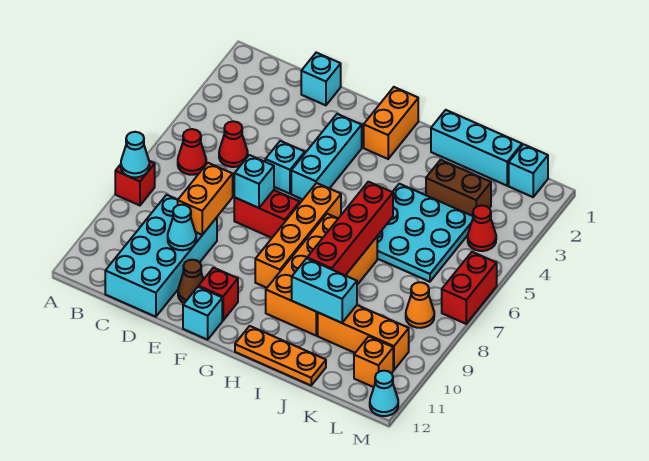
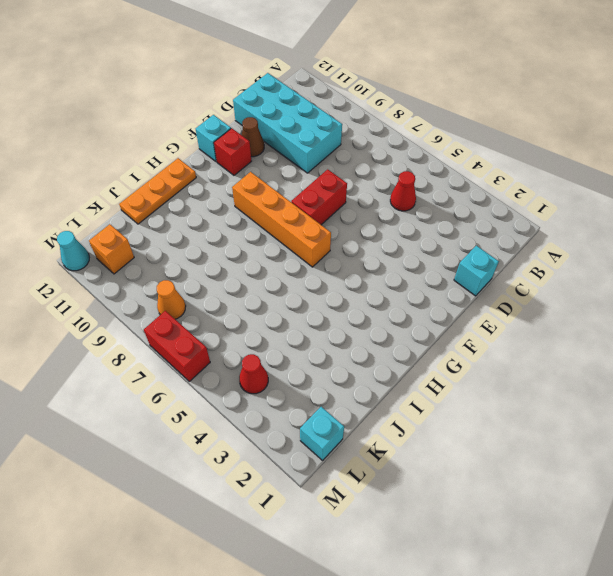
none -> red brick A8 level 1
none -> red cone B6 level 1
none -> cyan brick E5 level 1
none -> cyan brick F3:F5 level 1

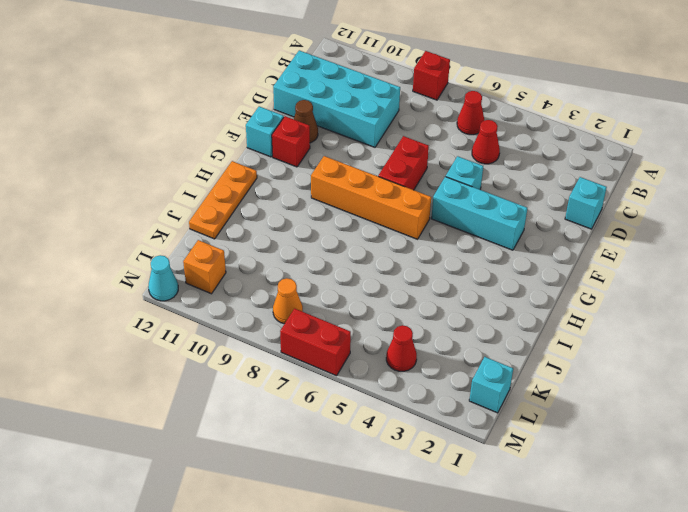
none -> orange brick G1:G2 level 1
none -> orange brick H7:I10 level 1
none -> cyan brick I1:K1 level 1
none -> cyan plate I4:K6 level 1

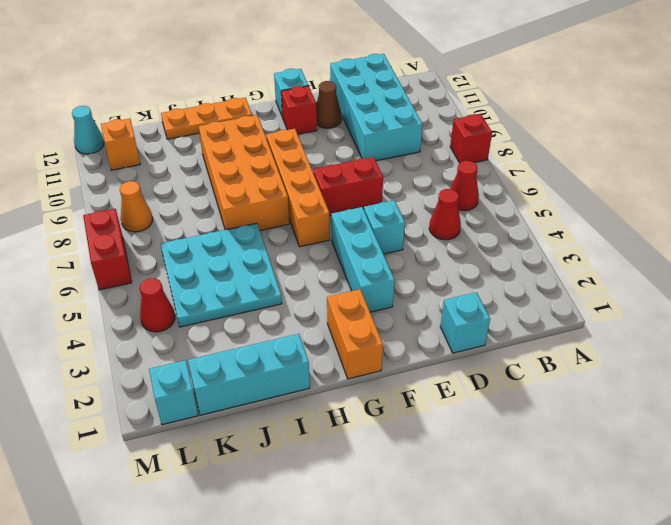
none -> brown brick J3:K3 level 1
none -> orange brick J10:L10 level 1
none -> cyan cone A8 level 2
none -> orange brick D8:D9 level 2

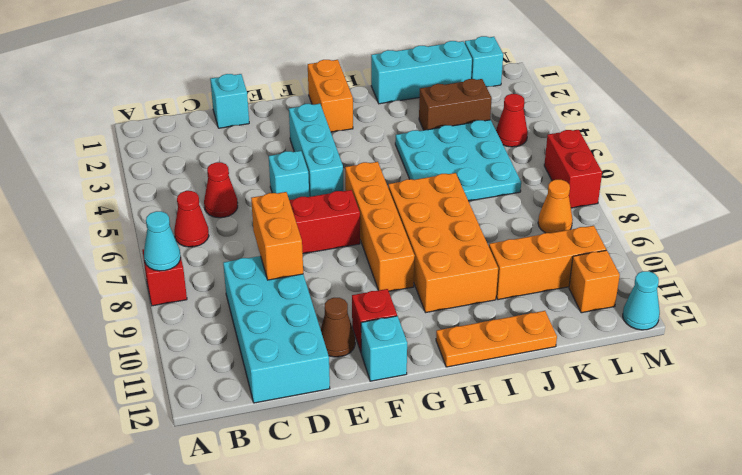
none -> cyan cone D10 level 2
none -> cyan brick E7 level 2
none -> red brick I6:I9 level 2
none -> cyan brick I10:J10 level 2

